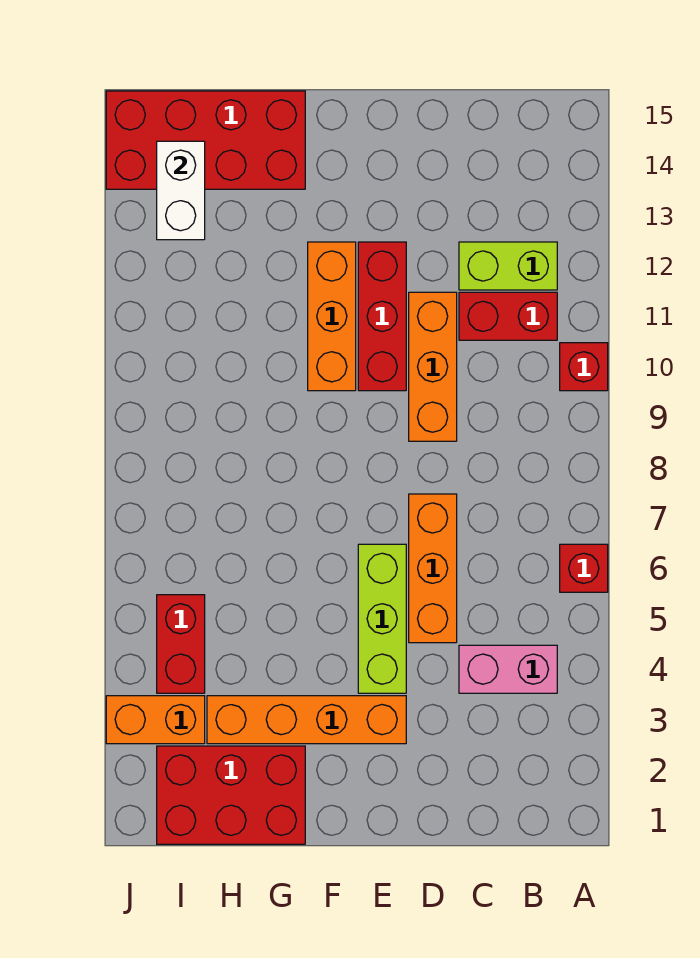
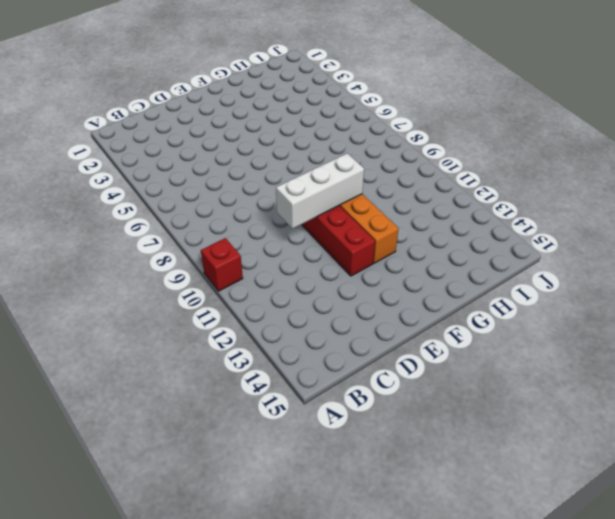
white brick D10:F10 level 2 -> none
none -> red brick A6 level 1
none -> pink brick B4:C4 level 1
none -> red brick B11:C11 level 1

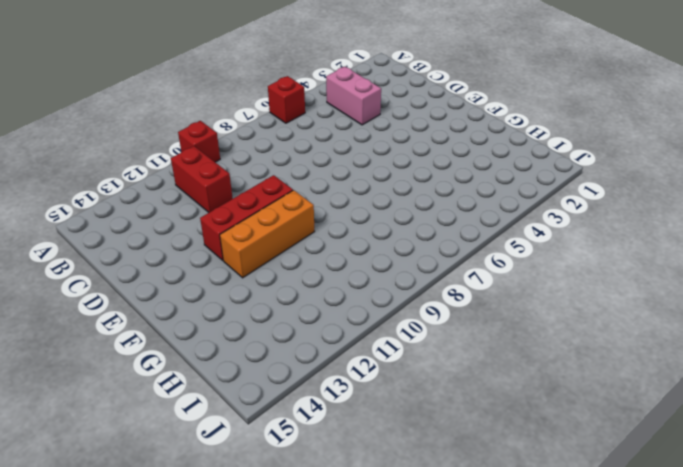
none -> lime brick B12:C12 level 1
none -> orange brick D5:D7 level 1
none -> orange brick D9:D11 level 1

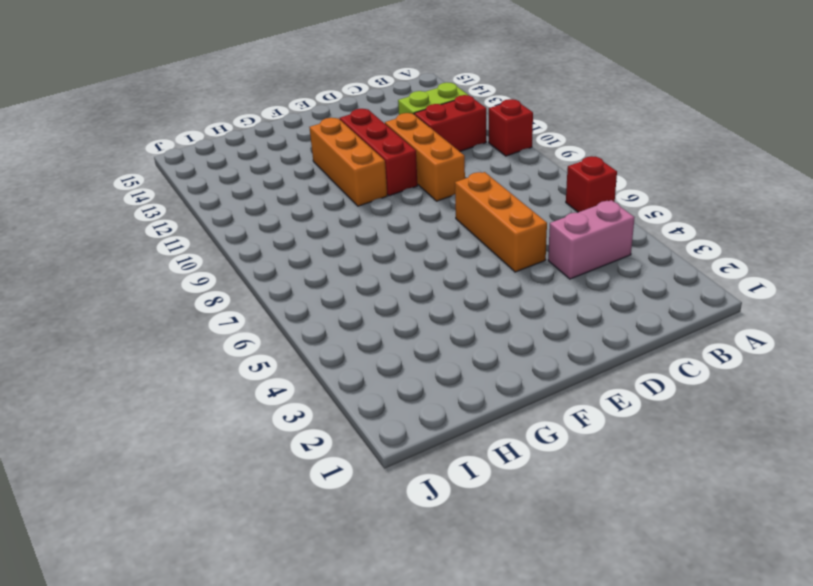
none -> orange brick E3:H3 level 1
none -> lime brick E4:E6 level 1
none -> red brick G1:I2 level 1

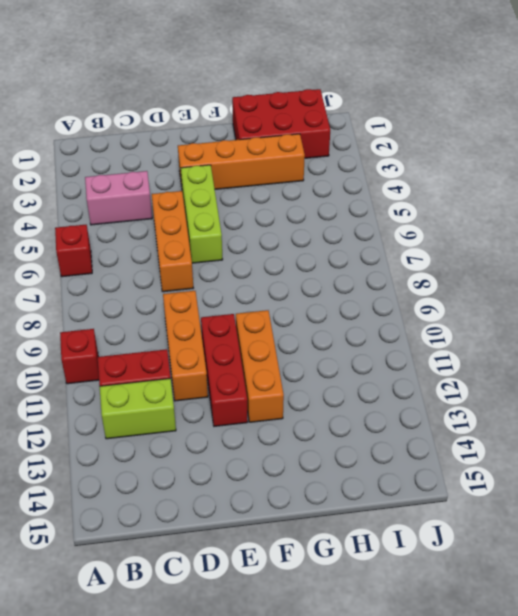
none -> red brick G14:J15 level 1
none -> orange brick I3:J3 level 1
none -> red brick I4:I5 level 1

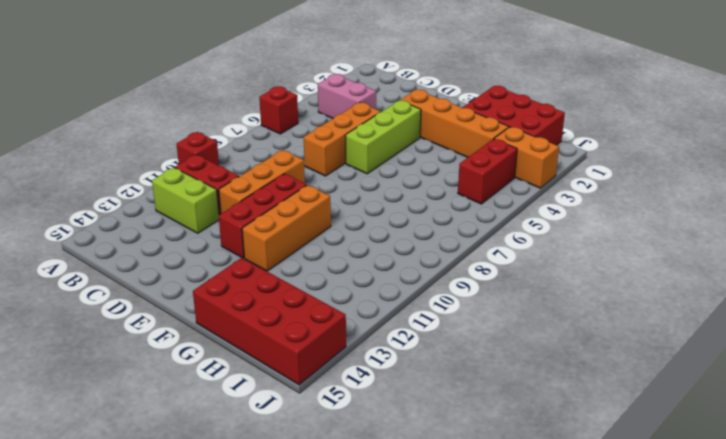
none -> white brick I13:I14 level 2

